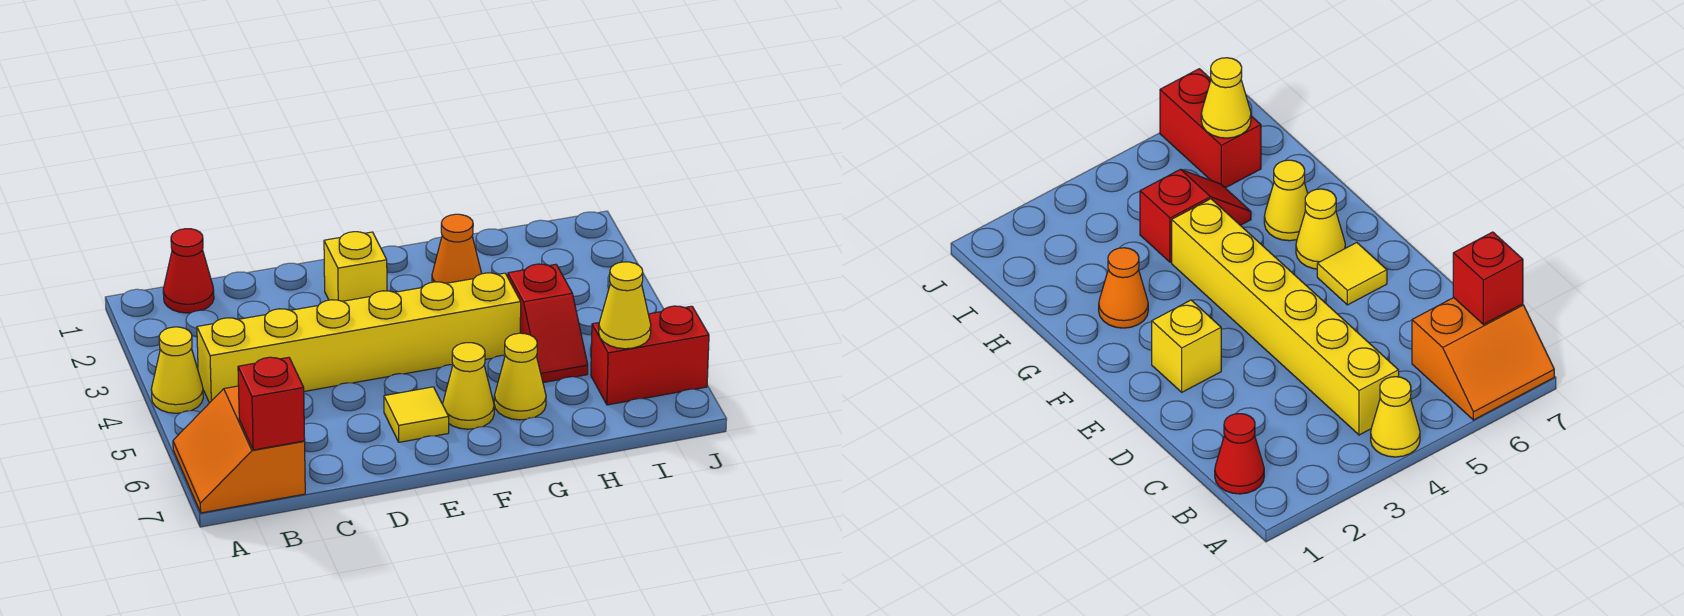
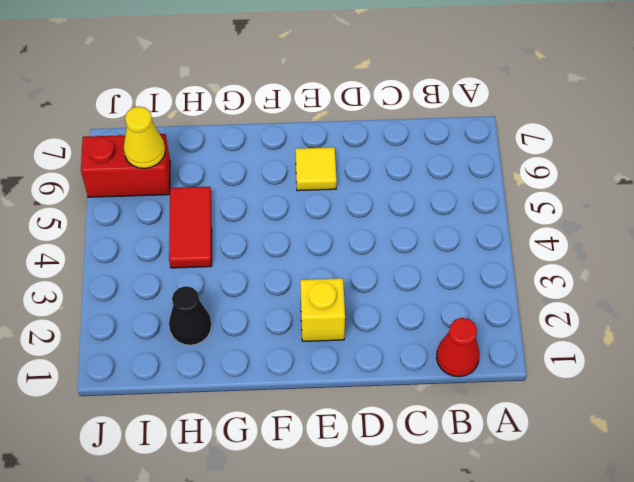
black cone H2 level 1 -> none
red tile H4:H5 level 1 -> red slope H4:H5 level 1 top 4
none -> yellow cone A4 level 1
none -> orange slope A6:B7 level 1 top B
none -> yellow brick B4:G4 level 1

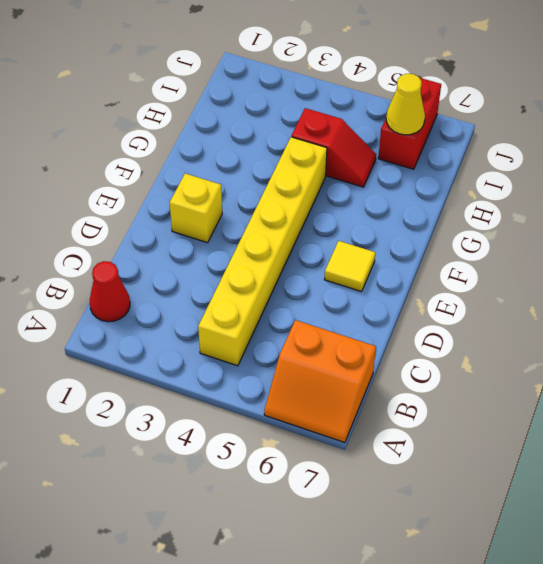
none -> yellow cone A4 level 1
none -> yellow cone F6 level 1
none -> orange cone G2 level 1

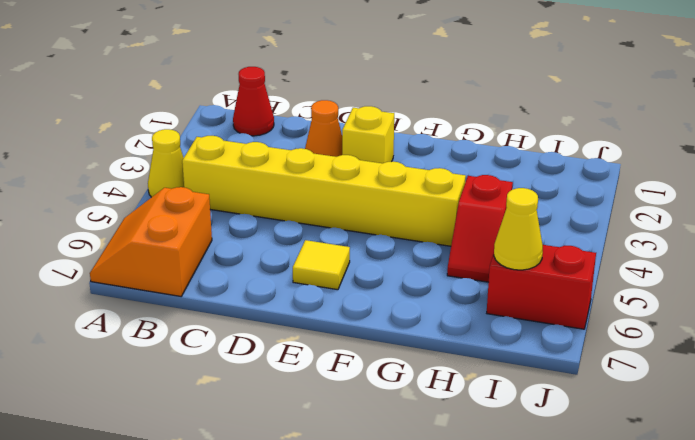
orange cone D2 level 1 -> orange cone G2 level 1
none -> yellow cone F6 level 1
none -> yellow cone G6 level 1
none -> red brick B7 level 2

